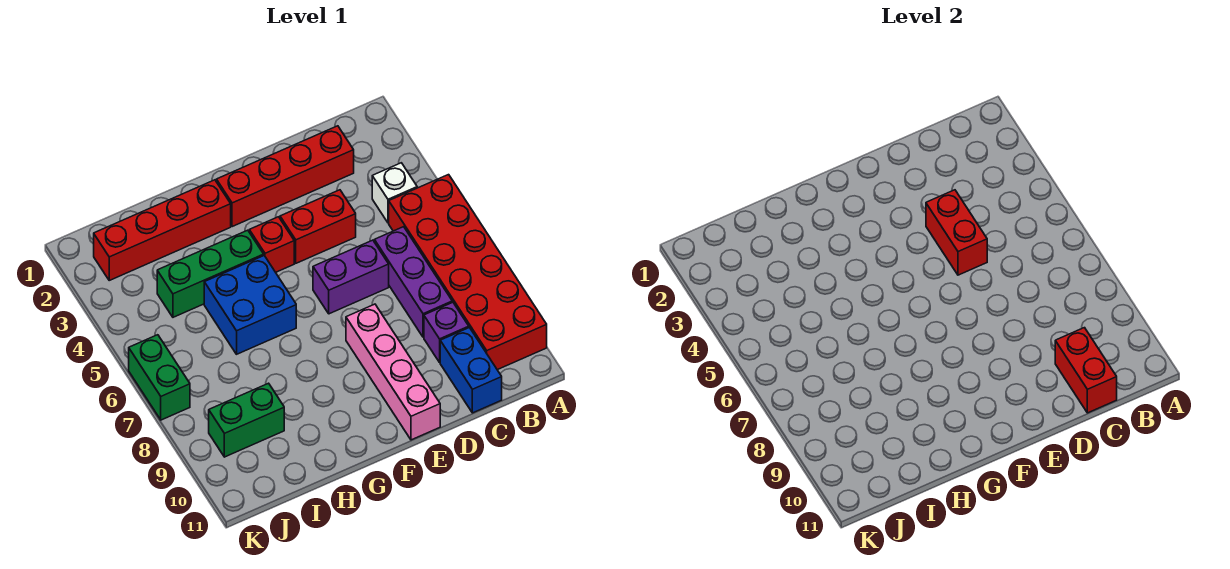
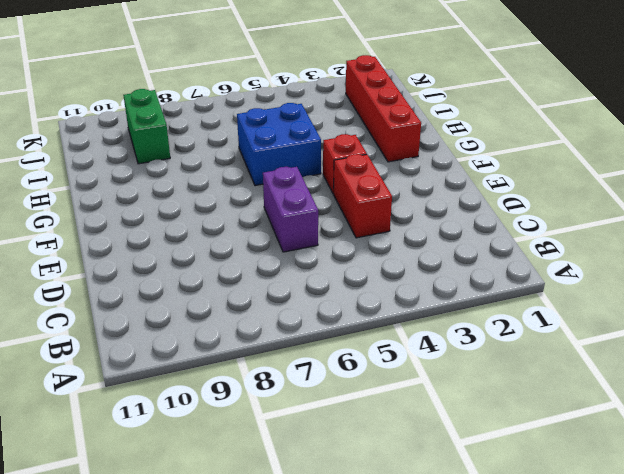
none -> red brick A5:B10 level 1
none -> white brick B4 level 1
none -> red brick C2:F2 level 1

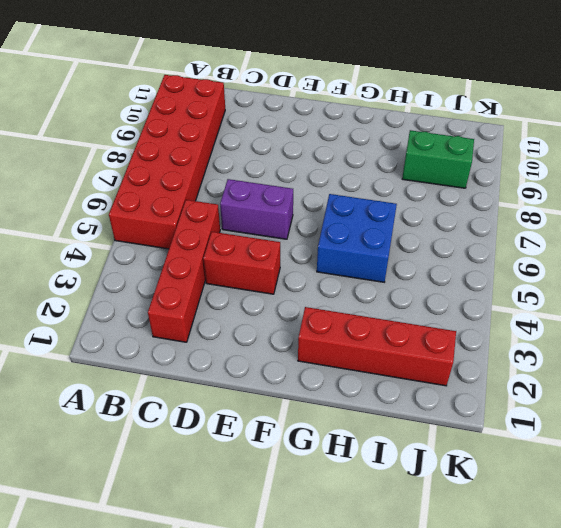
red brick C2:C5 level 1 -> red brick C2:F2 level 1
none -> white brick B4 level 1
none -> purple brick C6:C8 level 1
none -> purple brick C9 level 1

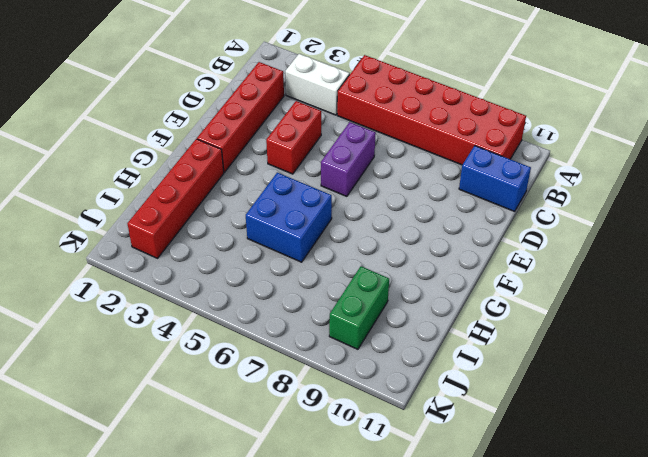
white brick B3:B4 level 1 -> white brick B4 level 1
none -> purple brick C6:C8 level 1
none -> purple brick C9 level 1
none -> pink brick E8:E11 level 1

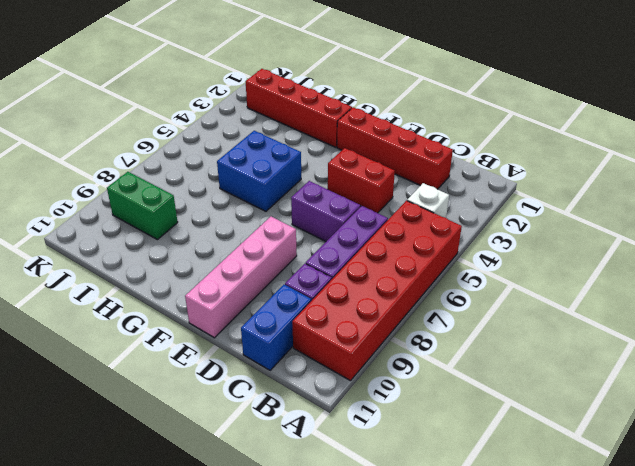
none -> red brick F4 level 1
none -> green brick G4:I4 level 1
none -> green brick K6:K7 level 1

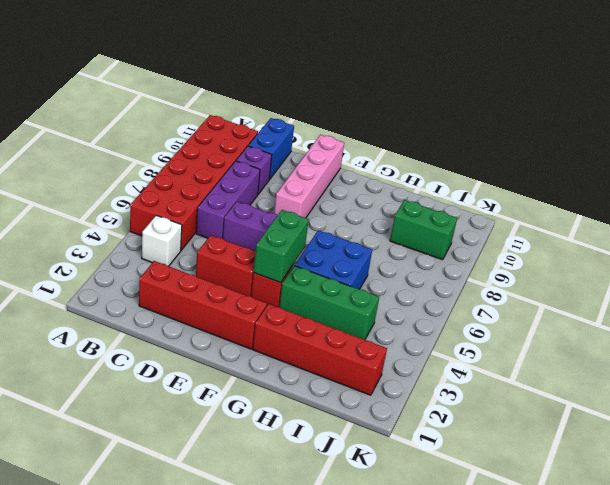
green brick F4:F5 level 2 -> green brick K6:K7 level 1
none -> red brick C10:C11 level 2
none -> red brick D4:D5 level 2

